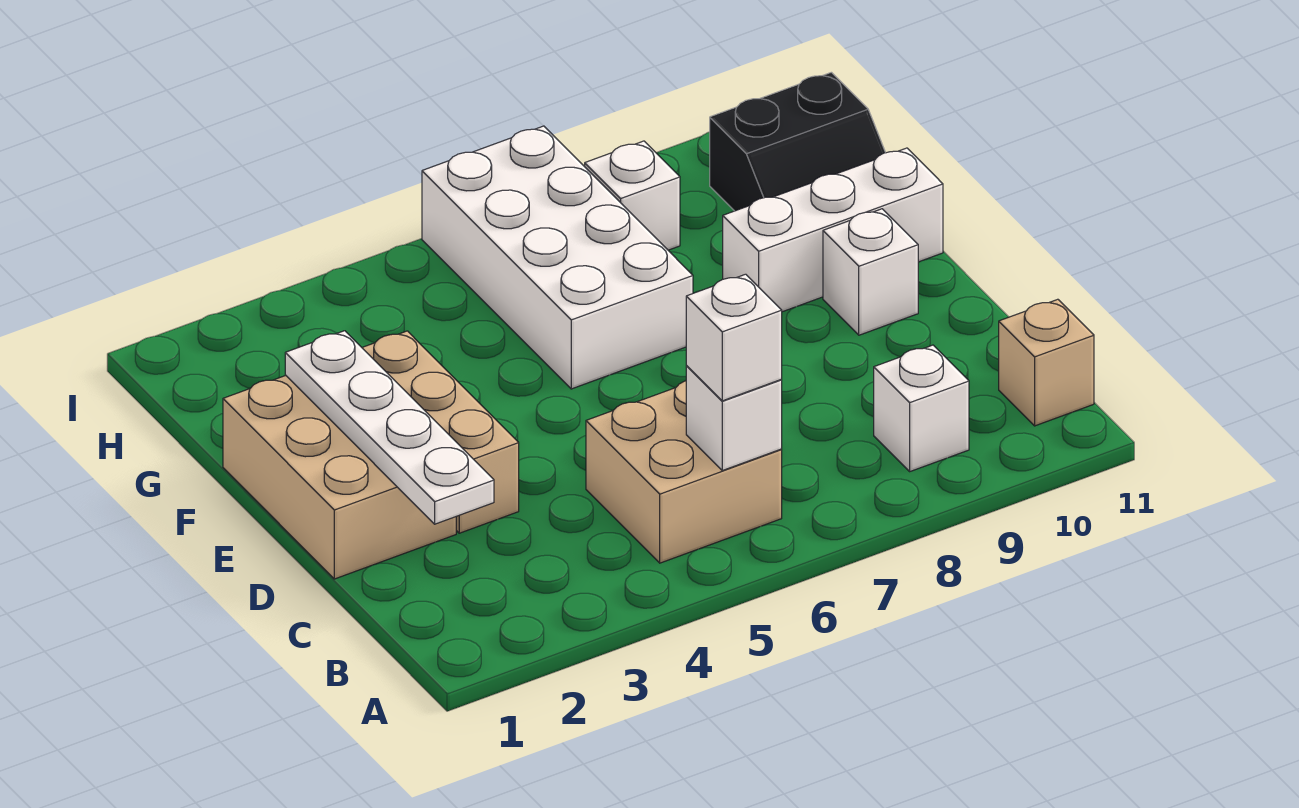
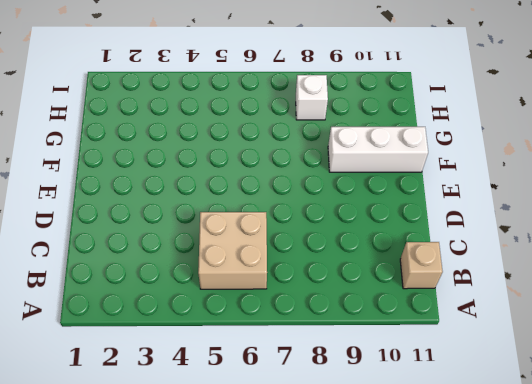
none -> white brick B9 level 1
none -> tan brick D1:F2 level 1
none -> tan brick D3:F3 level 1

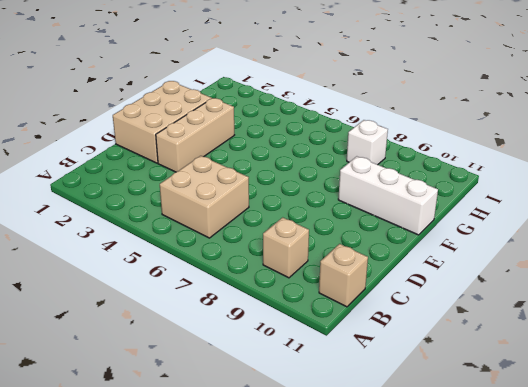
tan brick B9 level 1 -> white brick B9 level 1
none -> white brick E10 level 1
none -> white brick F6:I7 level 1
none -> black slope G10:H11 level 1 top H

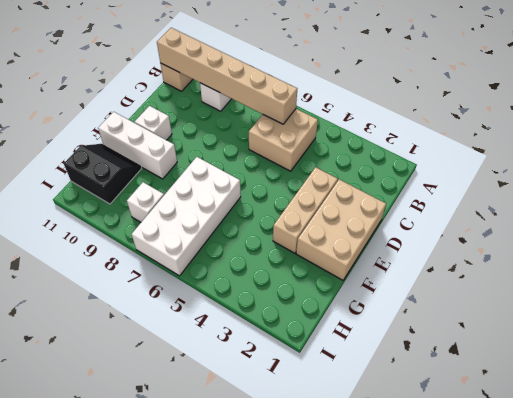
tan brick B6:B11 level 2 -> white brick B6 level 2
none -> white plate C2:F2 level 2
none -> white brick B6 level 3

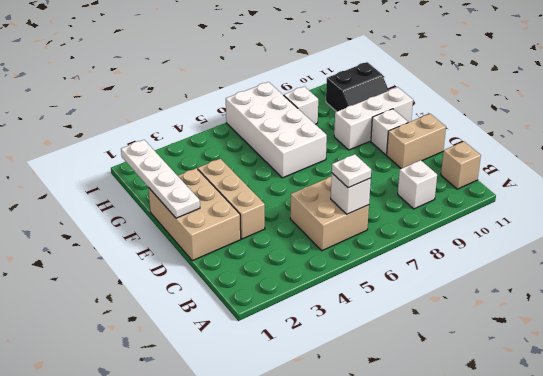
white plate B6 level 3 -> white brick B6 level 3
tan brick D10:D11 level 1 -> none
white plate E1:H1 level 2 -> white plate C2:F2 level 2

